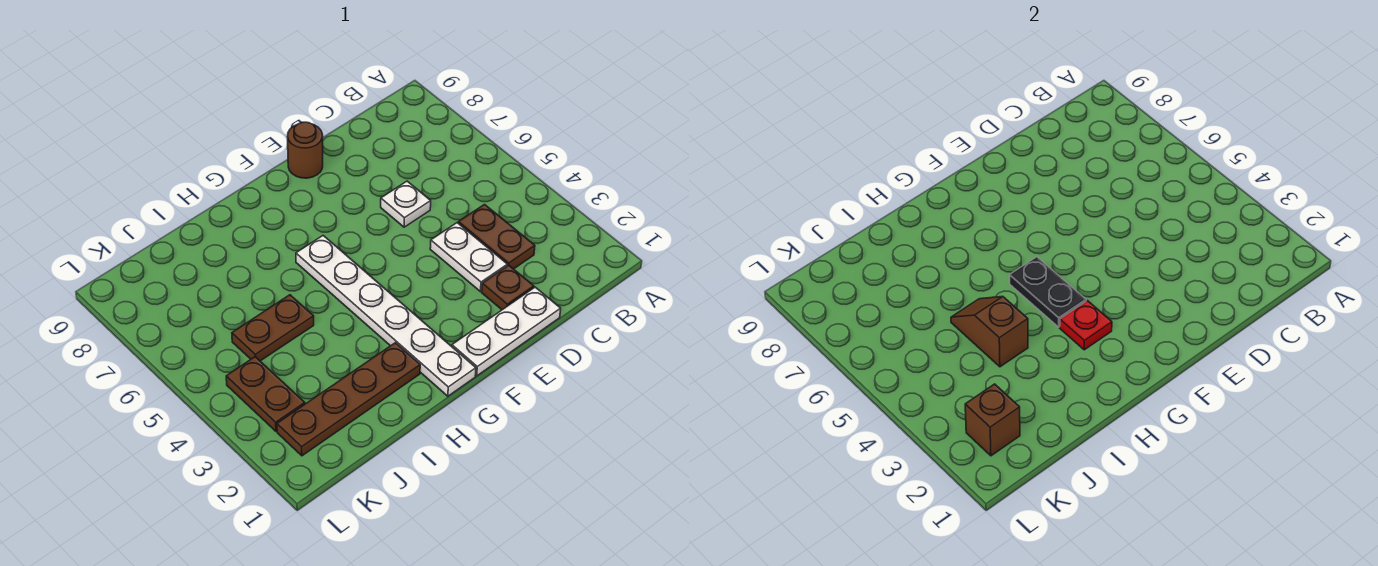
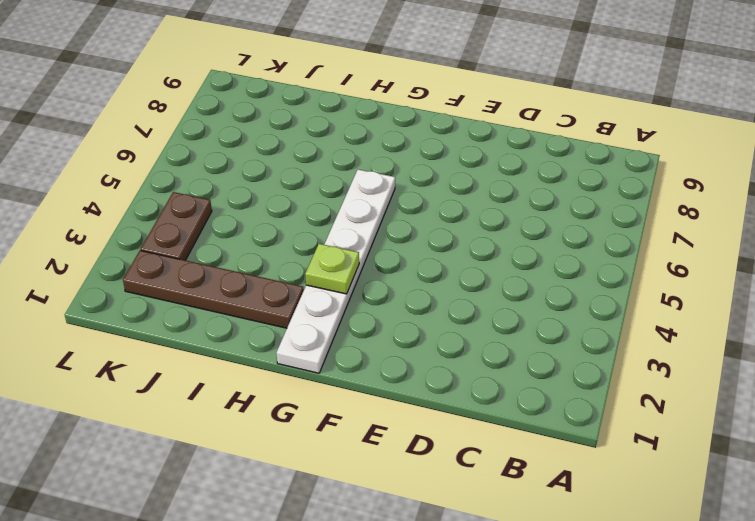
lime plate G3 level 2 -> red plate G3 level 2
none -> brown plate C3:C4 level 1
none -> white plate D1:F1 level 1
none -> brown plate D2 level 1

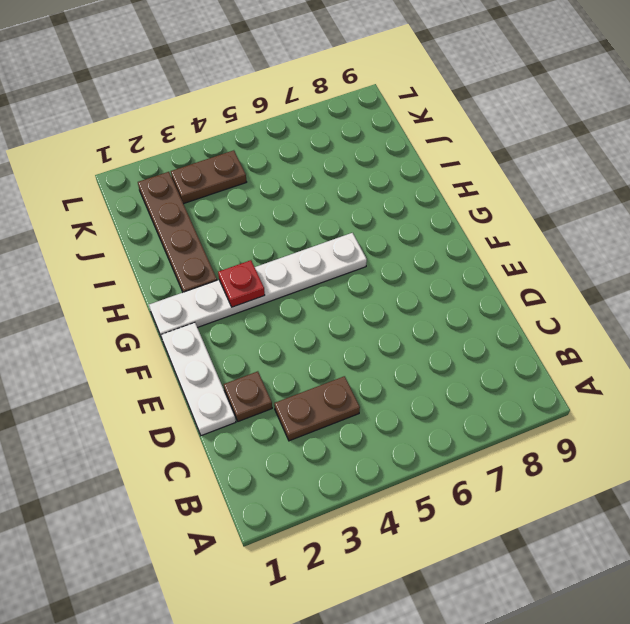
none -> white plate D3:D4 level 1
none -> white plate D6 level 1
none -> brown round brick E9 level 1

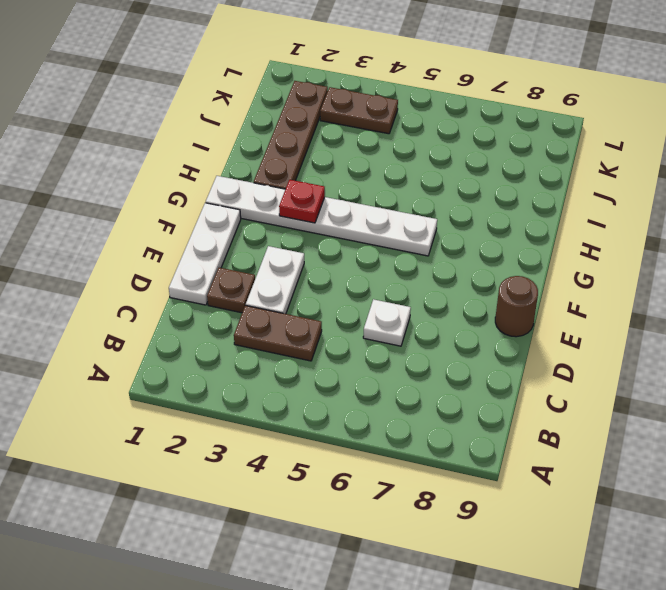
white plate D3:E3 level 1 -> white plate D3:D4 level 1
none -> brown plate I5:J5 level 1
none -> black plate G4:G5 level 2
none -> brown slope I4:I5 level 2 top 4

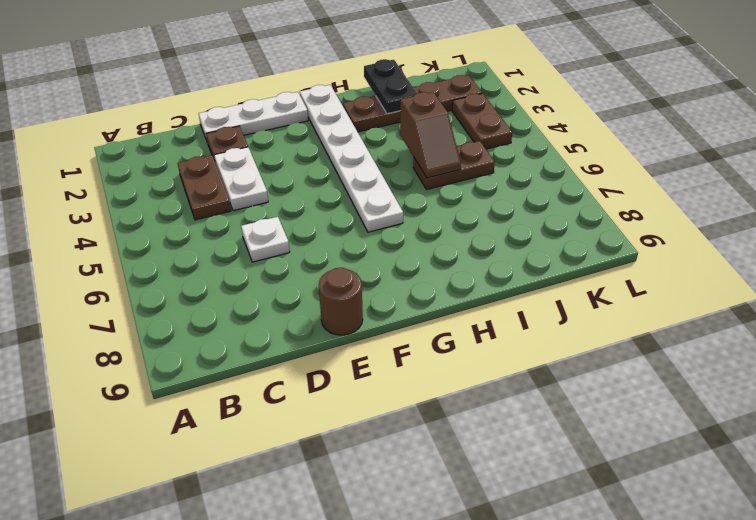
black plate I1:I2 level 2 -> black plate G4:G5 level 2
none -> red plate G3 level 2
none -> brown brick K2 level 2

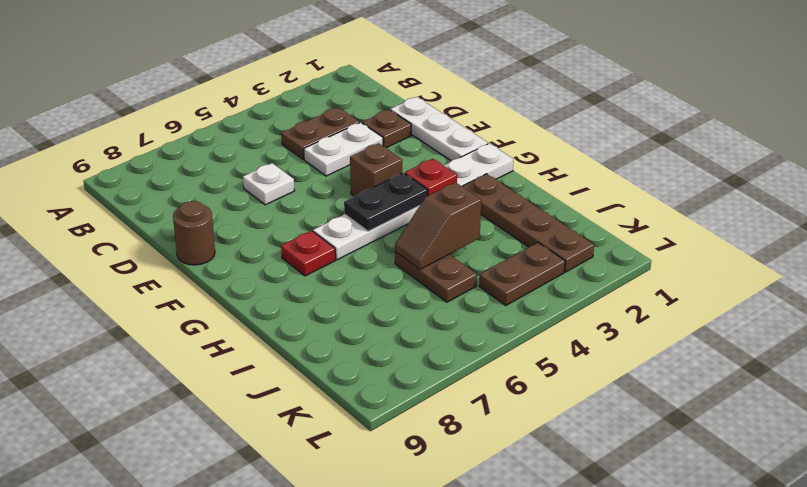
brown brick F4 level 1 -> brown brick K2 level 2
red plate G7 level 1 -> none

